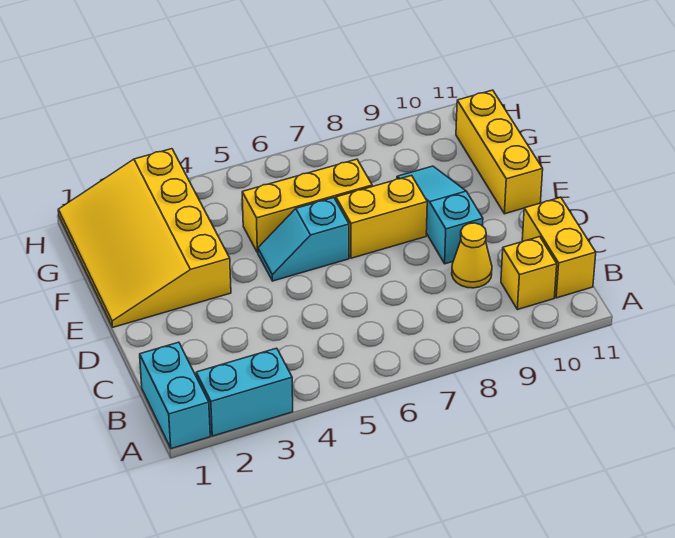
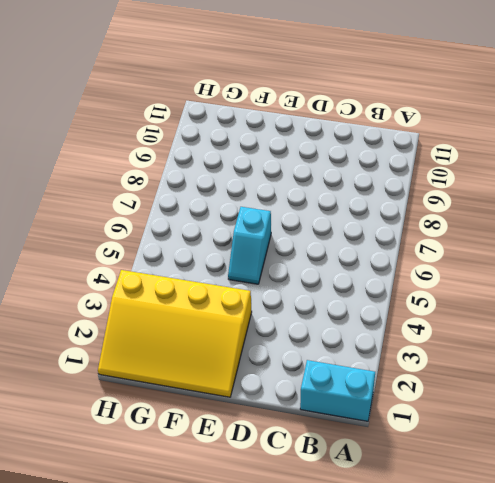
none -> cyan brick A2:A3 level 1
none -> yellow brick B10 level 1

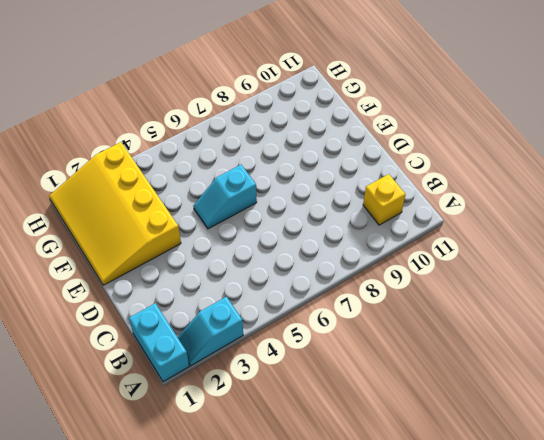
cyan slope A2:A3 level 1 top 3 -> cyan brick A2:A3 level 1
none -> yellow brick B11:C11 level 1
none -> yellow cone C9 level 1

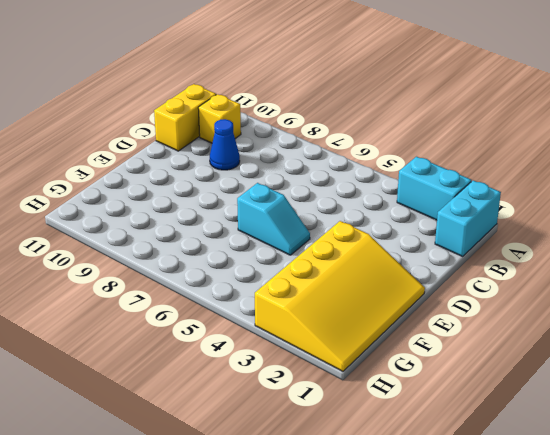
blue cone C9 level 1 -> yellow cone C9 level 1
none -> cyan slope D9:F9 level 1 top D
none -> yellow brick E7:E8 level 1

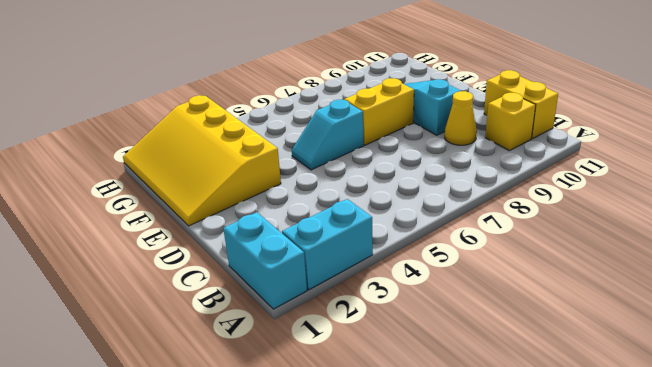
none -> yellow brick E11:G11 level 1
none -> yellow brick F5:F7 level 1

